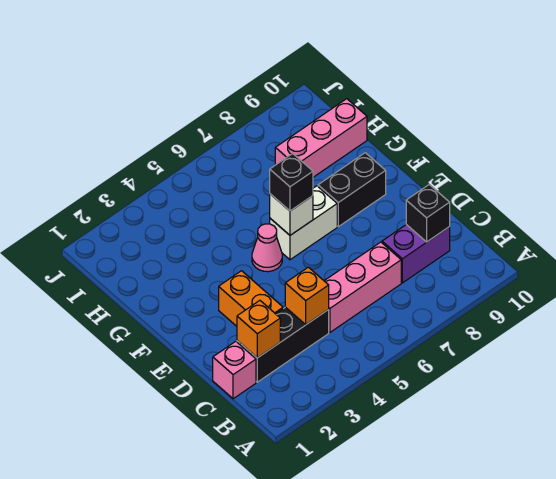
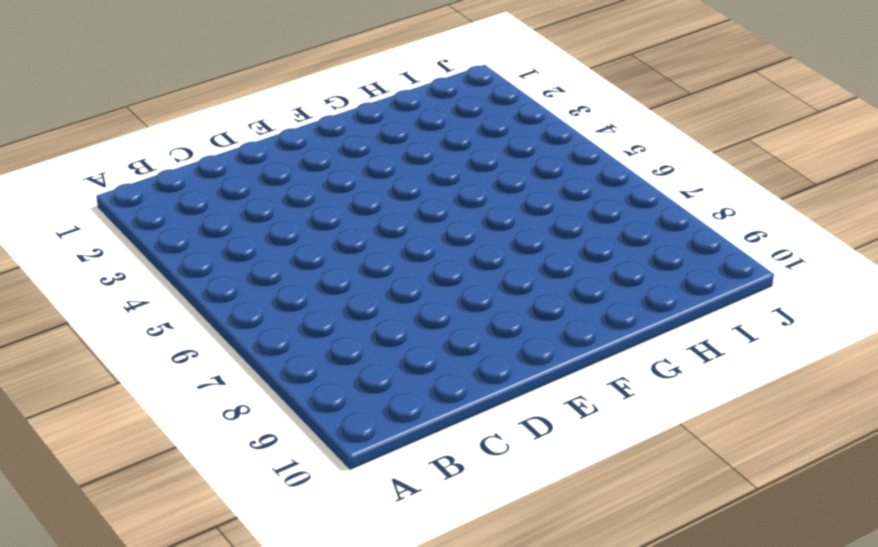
none -> pink brick C1 level 1
none -> black brick C2:C4 level 1
none -> pink brick C5:C7 level 1

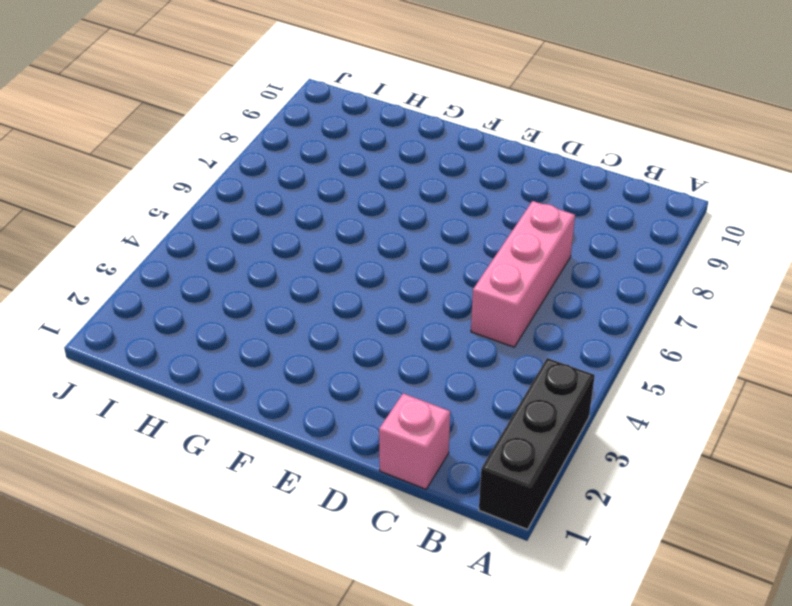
black brick A1:A3 level 1 -> black brick C2:C4 level 1
none -> purple brick C8:C9 level 1
none -> orange brick D3:E3 level 1
none -> pink cone F5 level 1

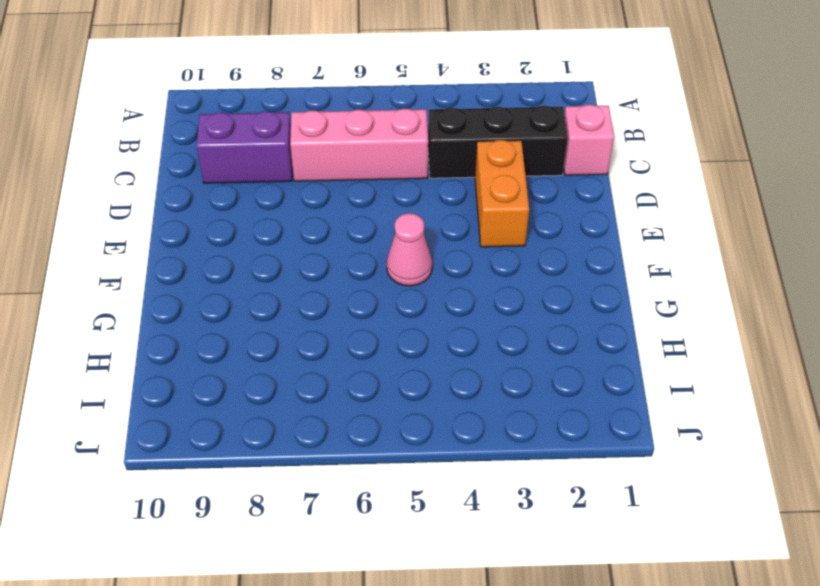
none -> white brick F6:F7 level 1
none -> black brick F8:F9 level 1
none -> pink brick H8:H10 level 1

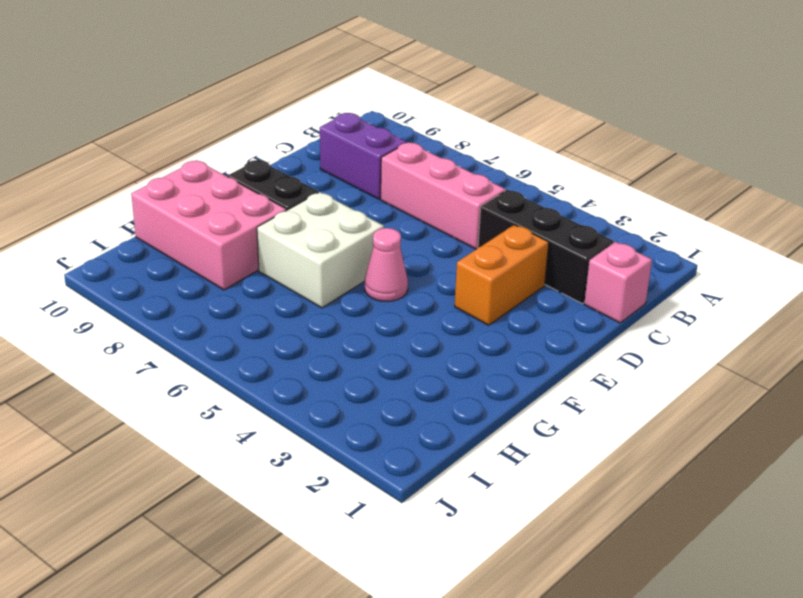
white brick F6:G7 level 1 -> white brick F6:F7 level 1
pink brick G8:H10 level 1 -> pink brick H8:H10 level 1
none -> orange brick C2 level 2
none -> orange brick C4 level 2
none -> black brick C9 level 2

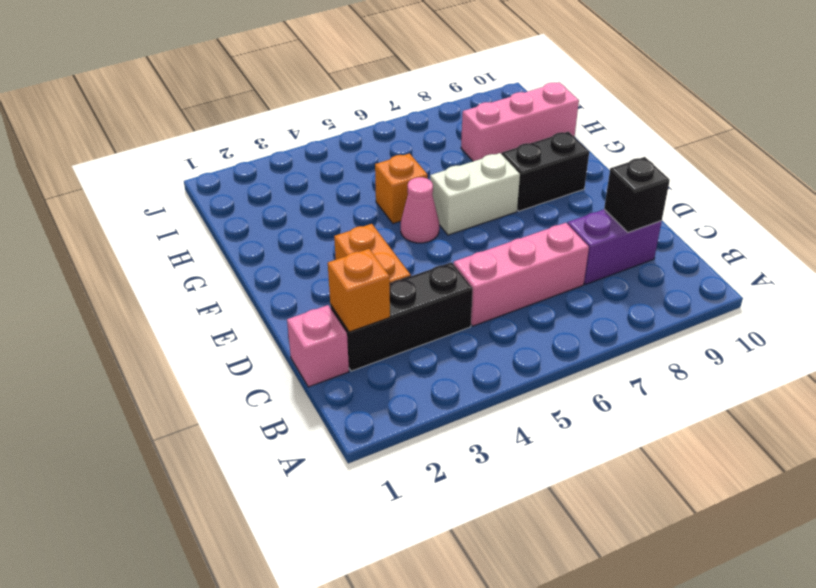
orange brick G5 level 1 -> orange brick C4 level 2
none -> white brick F6 level 2
none -> black brick F6 level 3

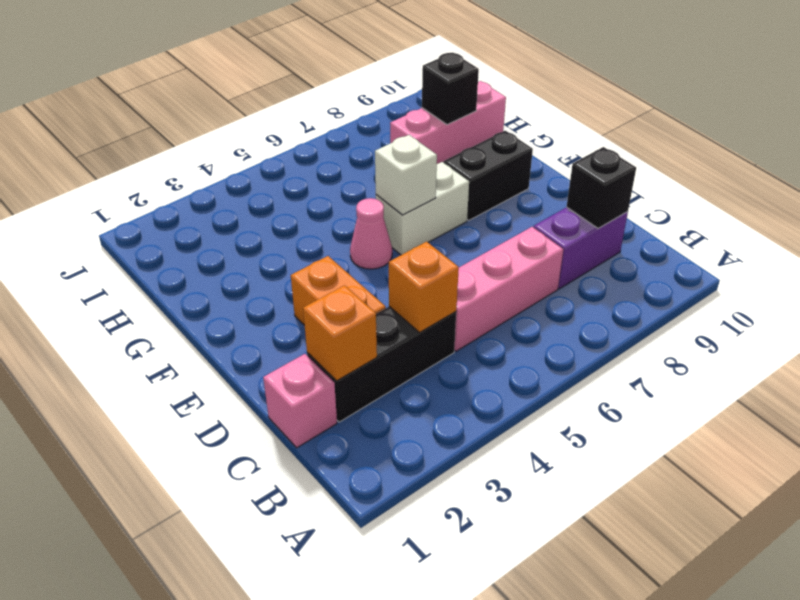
black brick H9 level 2 -> black brick F6 level 3

